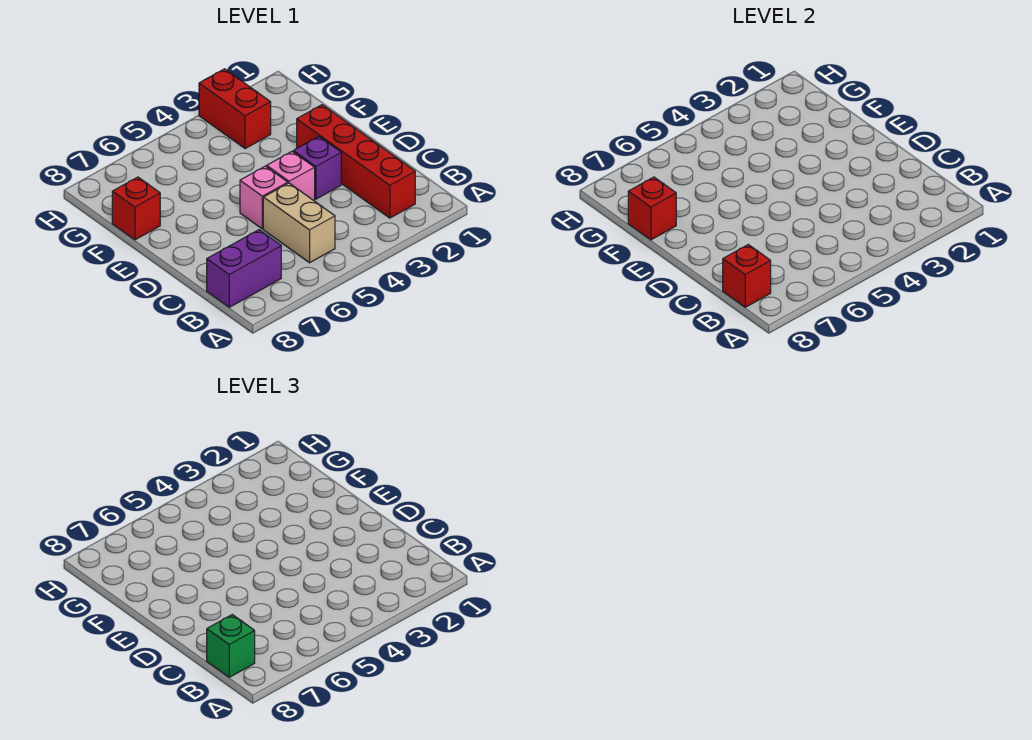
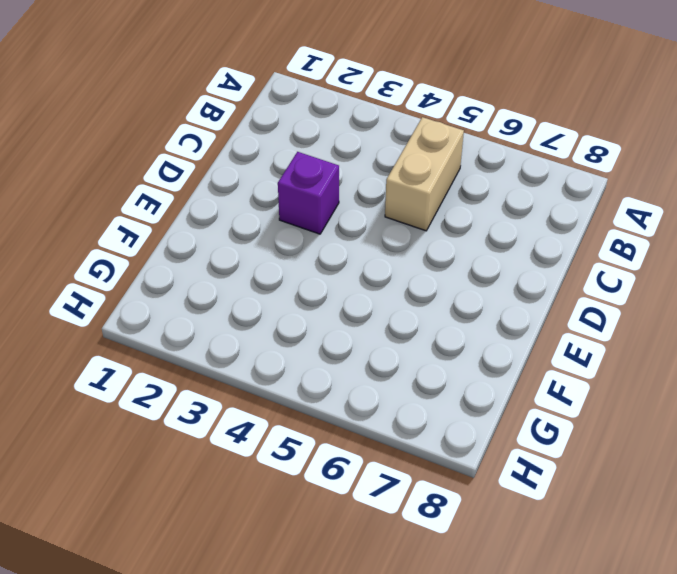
none -> red brick B2:E2 level 1
none -> purple brick B7:B8 level 1

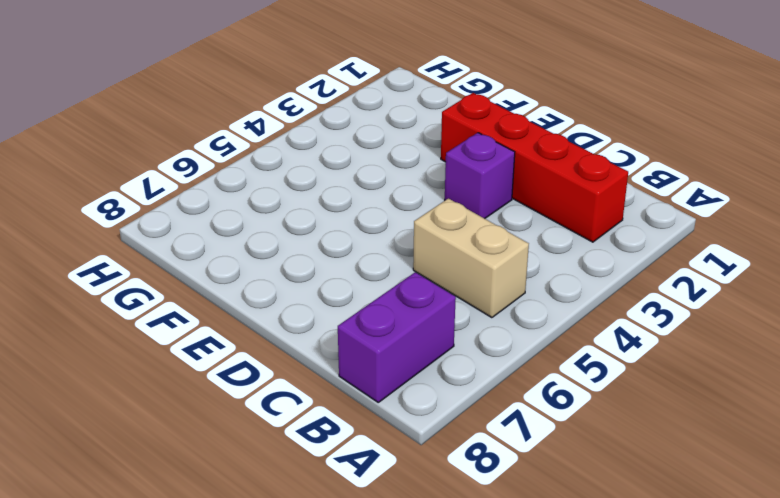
none -> pink brick D4 level 1
none -> pink brick D5 level 1

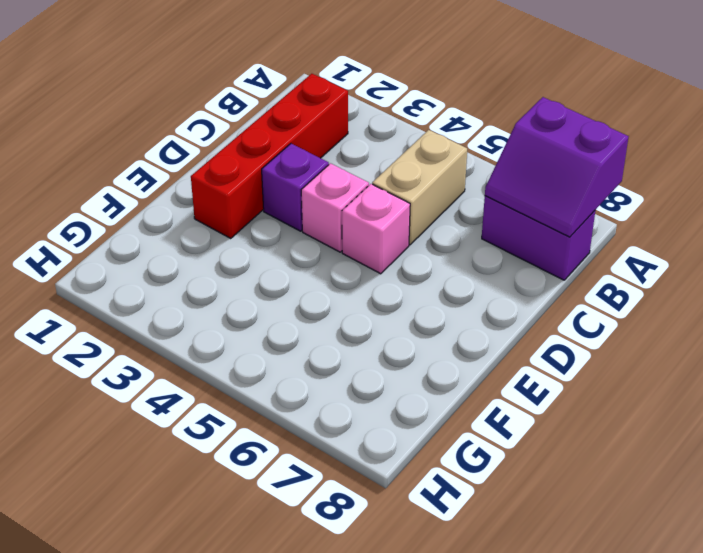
purple slope A7:B8 level 2 top A -> red brick B8 level 2
none -> red brick F8 level 1
none -> red brick G3:H3 level 1

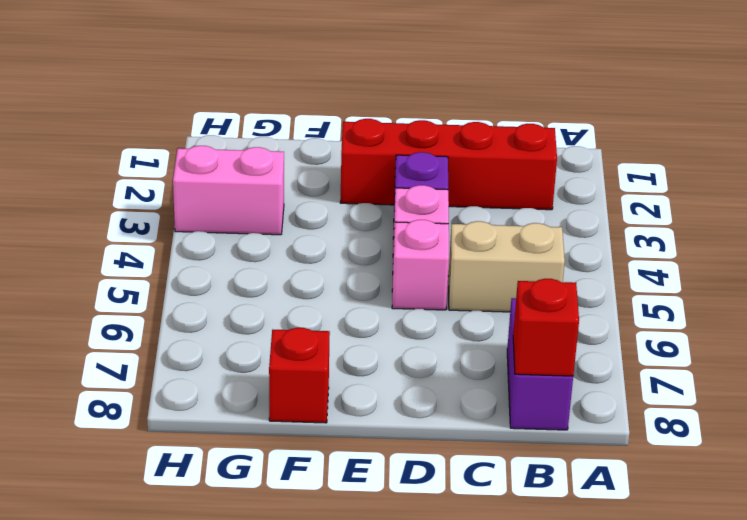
pink brick G3:H3 level 1 -> red brick G3:H3 level 1
none -> red brick F8 level 2
none -> green brick B8 level 3

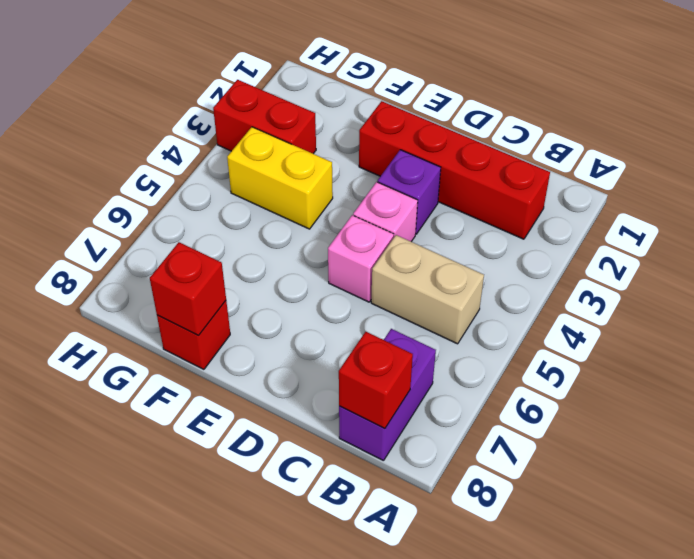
yellow brick F4:G4 level 1 -> none
none -> green brick B8 level 3

